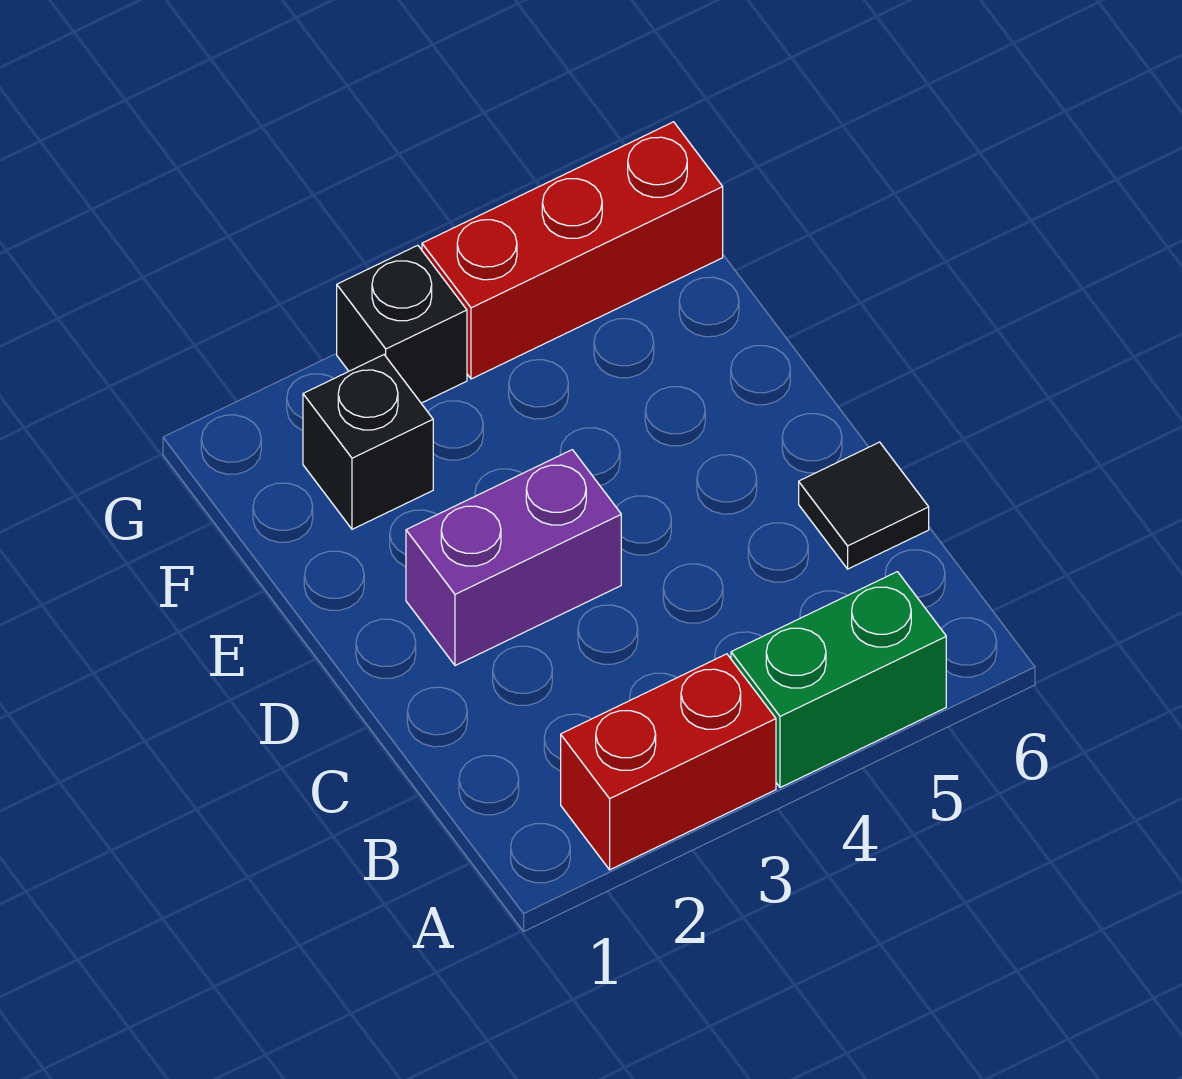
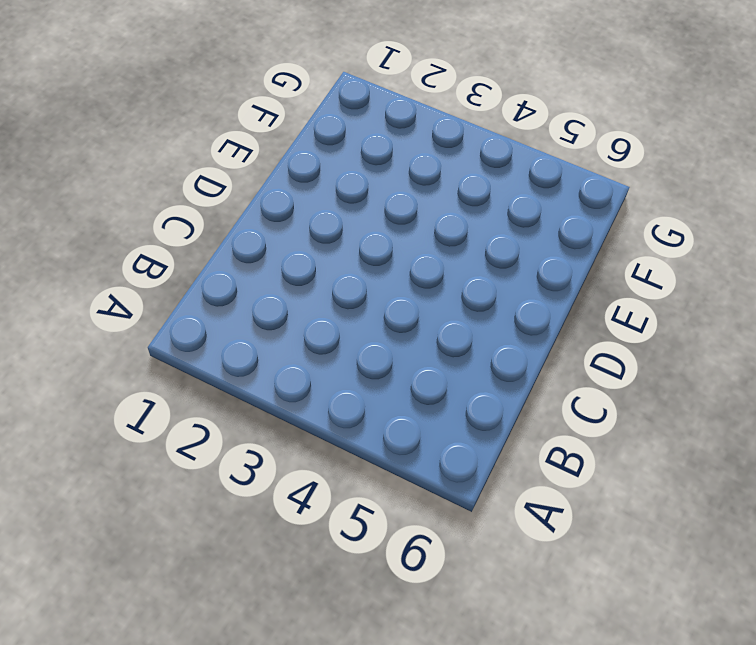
none -> red brick A2:A3 level 1
none -> green brick A4:A5 level 1

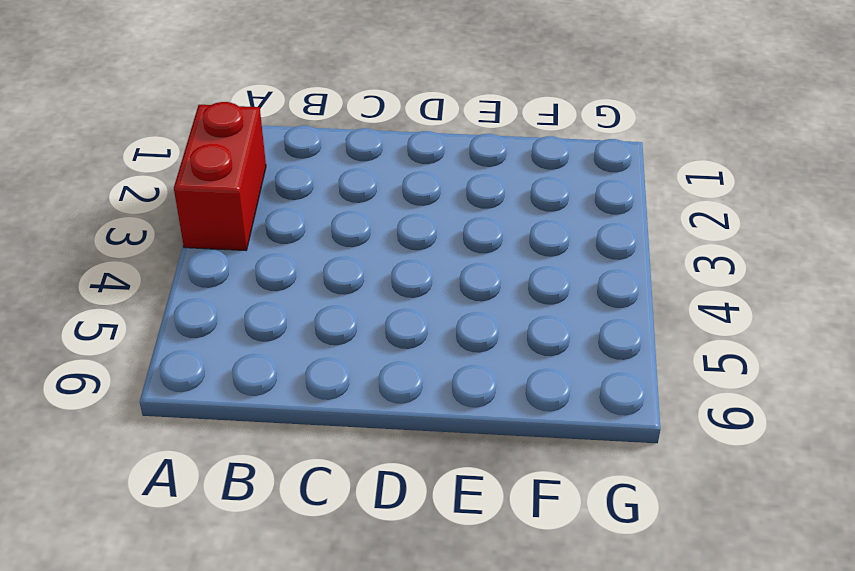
none -> green brick A4:A5 level 1
none -> black tile C6 level 1

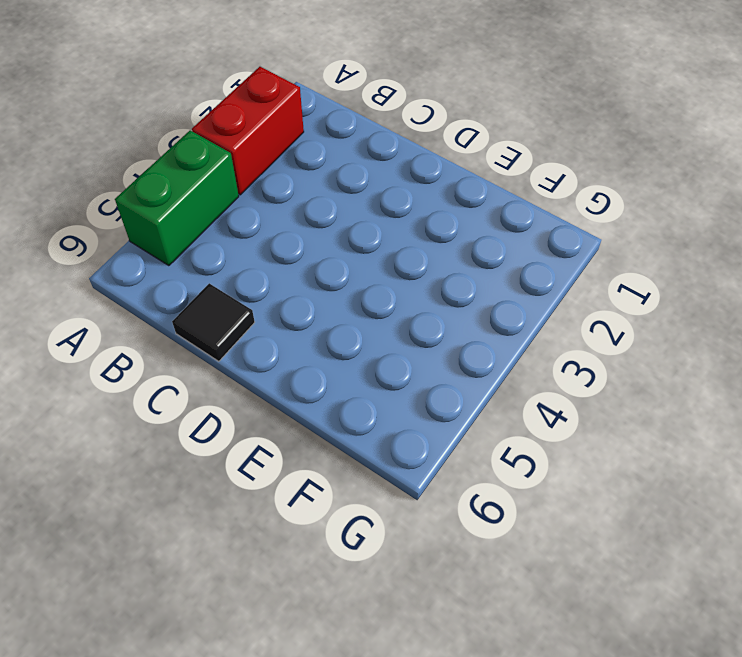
none -> purple brick D2:D3 level 1
none -> black brick F2 level 1

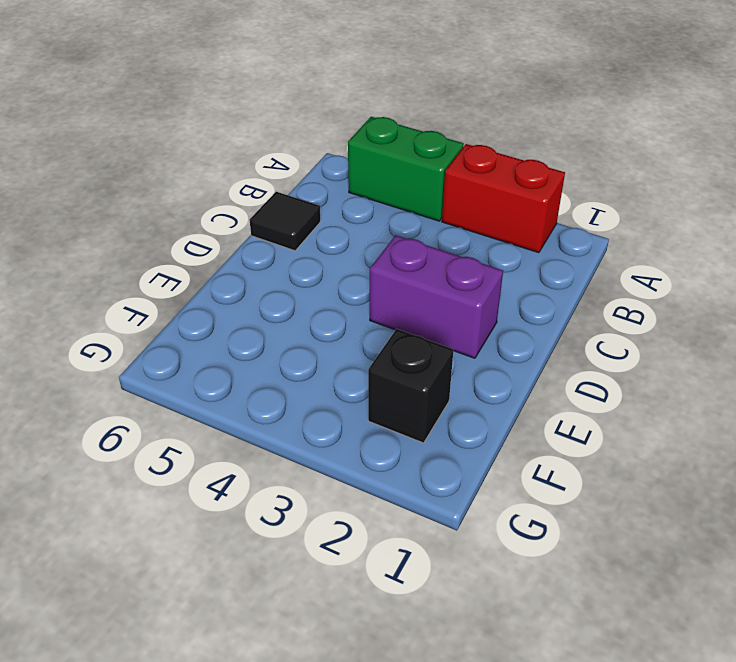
none -> black brick G3 level 1
none -> red brick G4:G6 level 1

